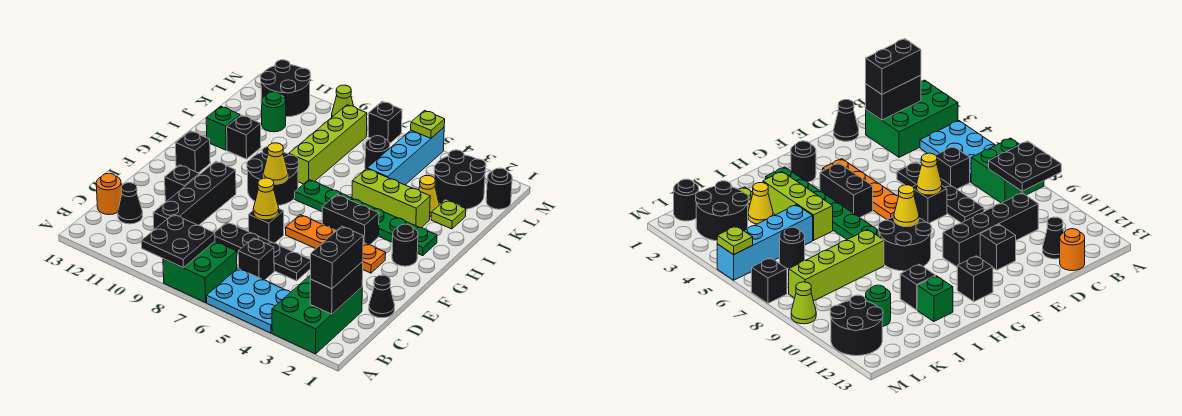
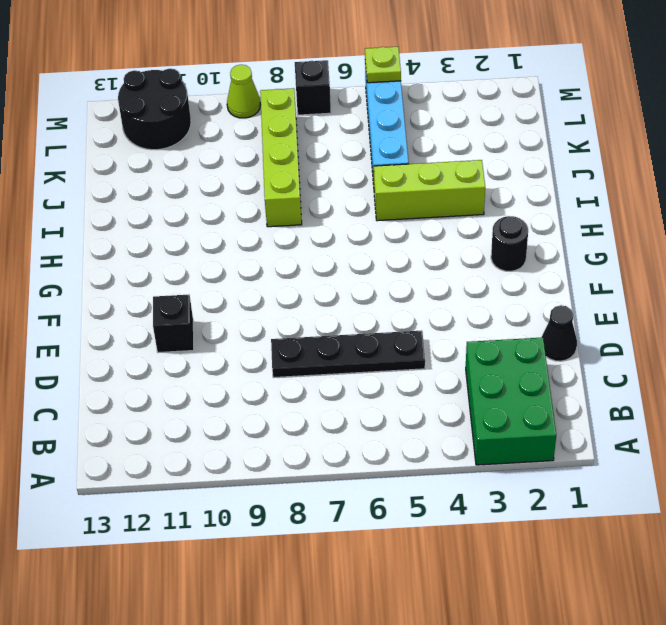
none -> cyan plate A4:B6 level 1
none -> green brick A7:B8 level 1
none -> black brick C6 level 1
none -> black brick C10:F10 level 1

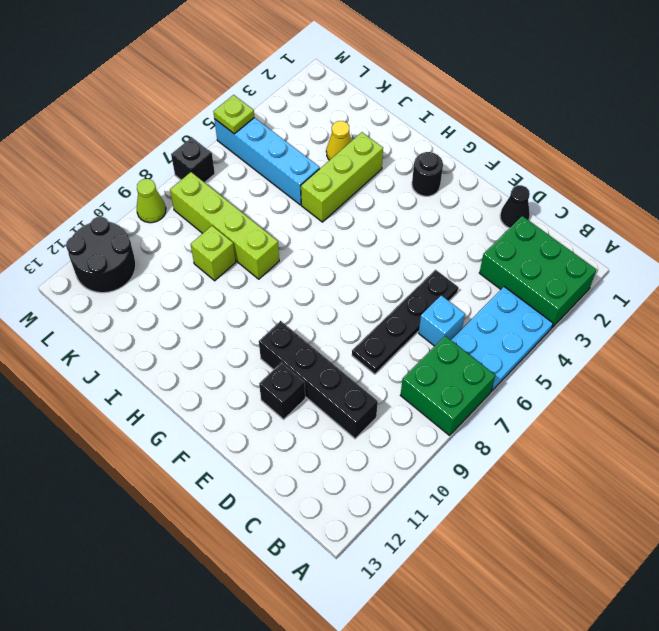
cyan brick C6 level 1 -> black brick C6 level 1
lime brick J9 level 1 -> none
none -> black cone C12 level 1
none -> orange round brick C13 level 1
none -> black brick E7 level 1
none -> orange plate F3:F6 level 1

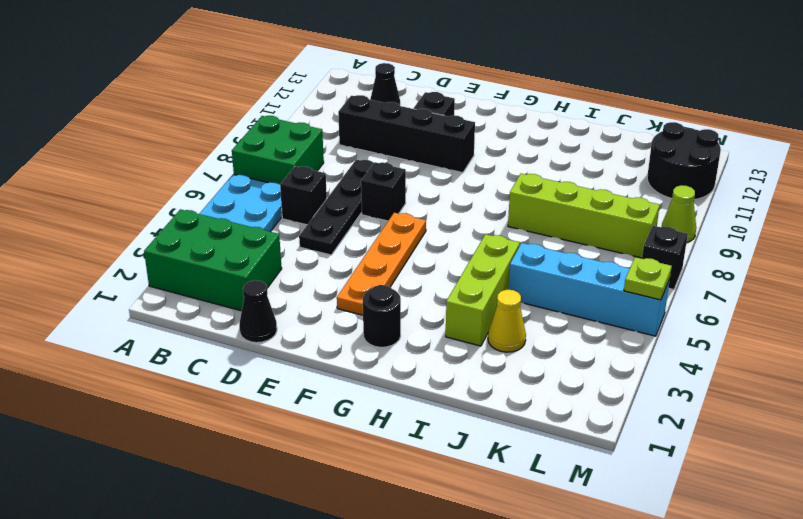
none -> orange round brick C13 level 1
none -> black brick G4:G5 level 1
none -> black round brick G8:H9 level 1
none -> black brick G12 level 1

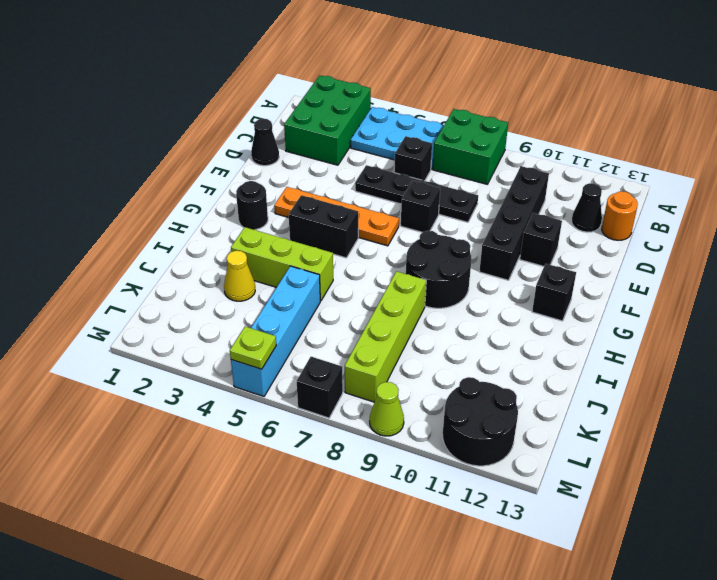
none -> green plate H2:H7 level 1
none -> black brick I11 level 1
none -> green brick I12 level 1
none -> lime plate J2 level 1

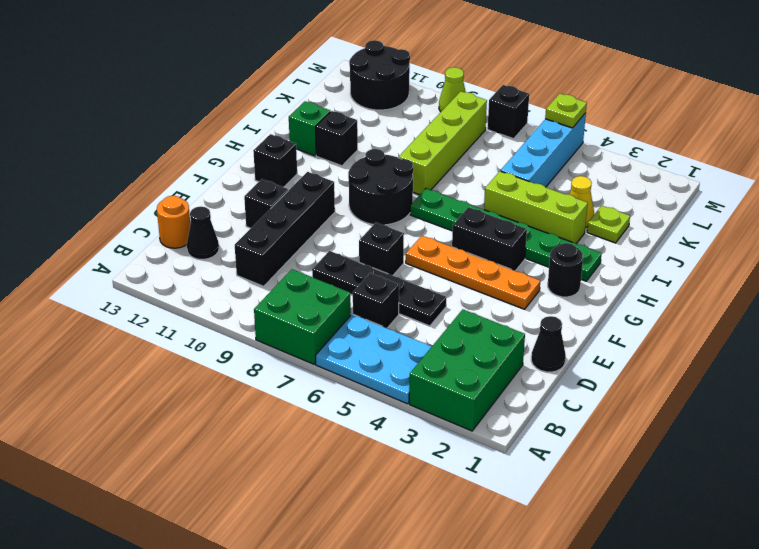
none -> black round brick K2:L3 level 1
none -> black round brick K6 level 1
none -> green round brick K11 level 1
none -> black round brick L1 level 1

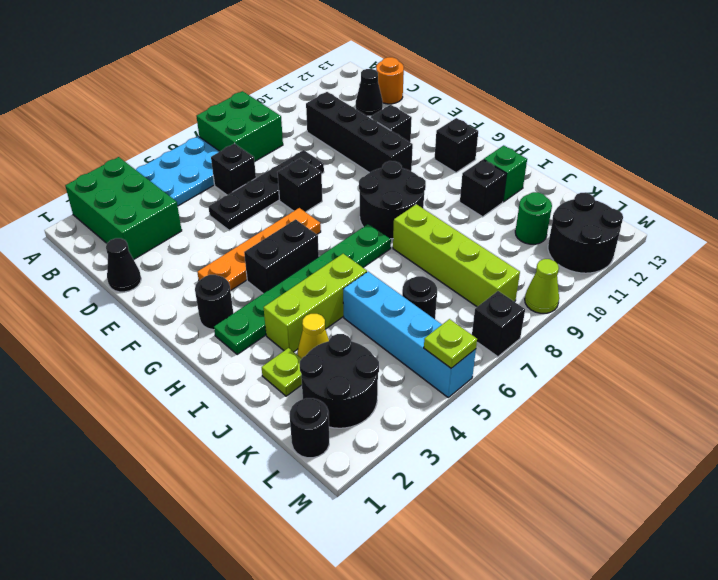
none -> black plate A8:B9 level 2
none -> black brick B2:C2 level 2
none -> yellow cone E7 level 2
none -> yellow cone G8 level 2

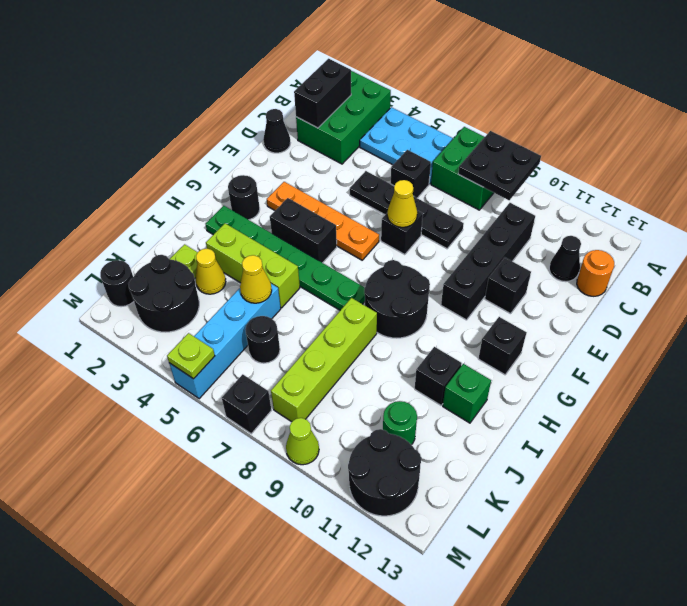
yellow cone J5 level 2 -> yellow cone G8 level 2
none -> black brick B2:C2 level 3

